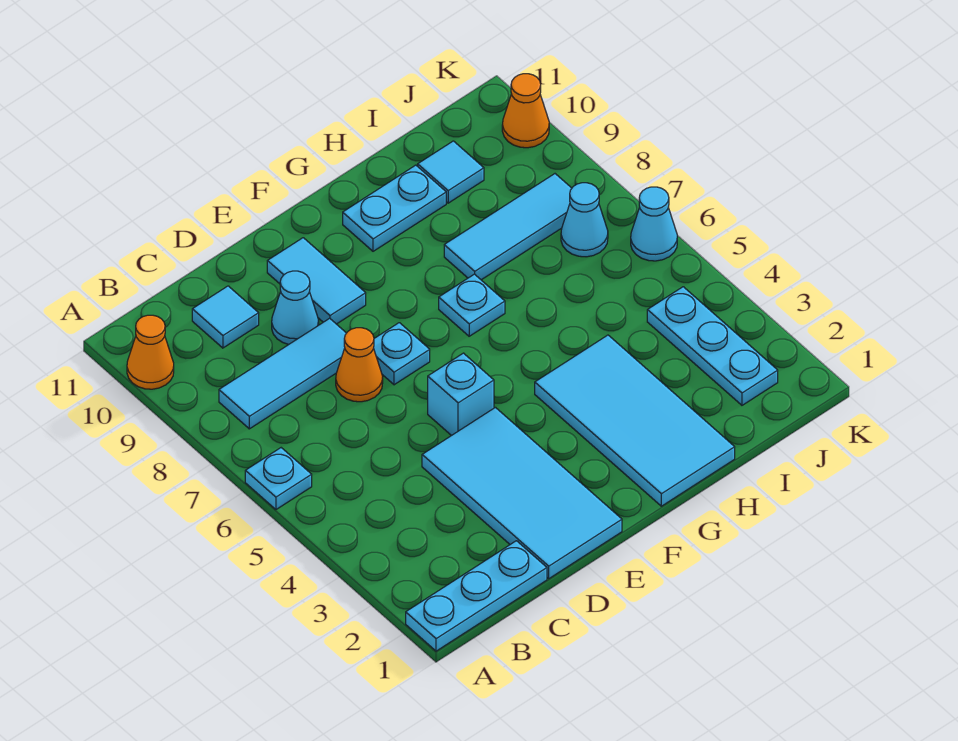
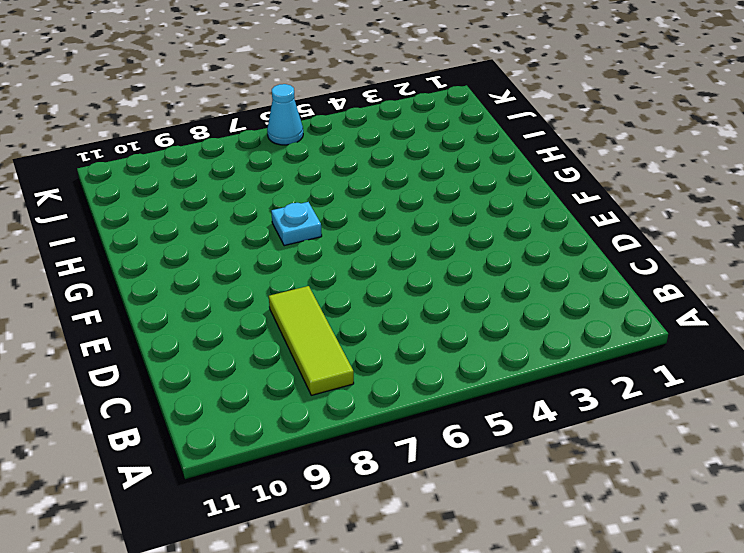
lime tile B8:D8 level 1 -> cyan tile B8:D8 level 1
none -> cyan plate A1:C1 level 1
none -> cyan plate A6 level 1
none -> orange cone A10 level 1

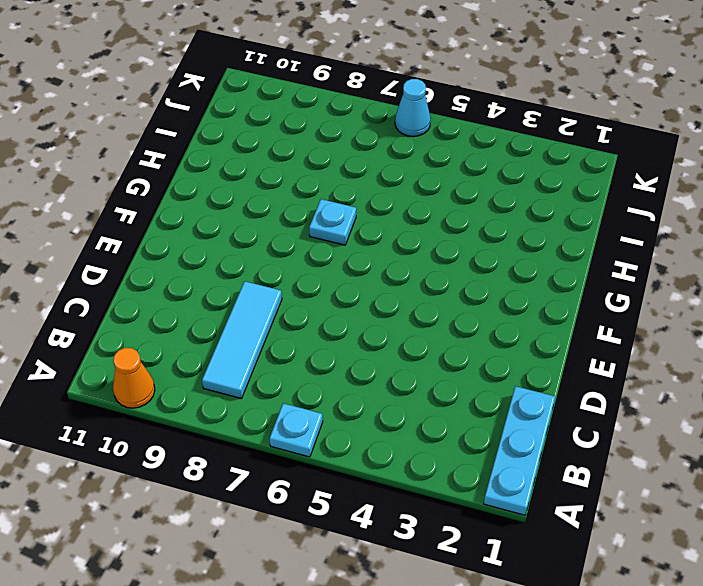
none -> cyan tile C10 level 1
none -> cyan tile D1:E4 level 1
none -> orange cone D7 level 1

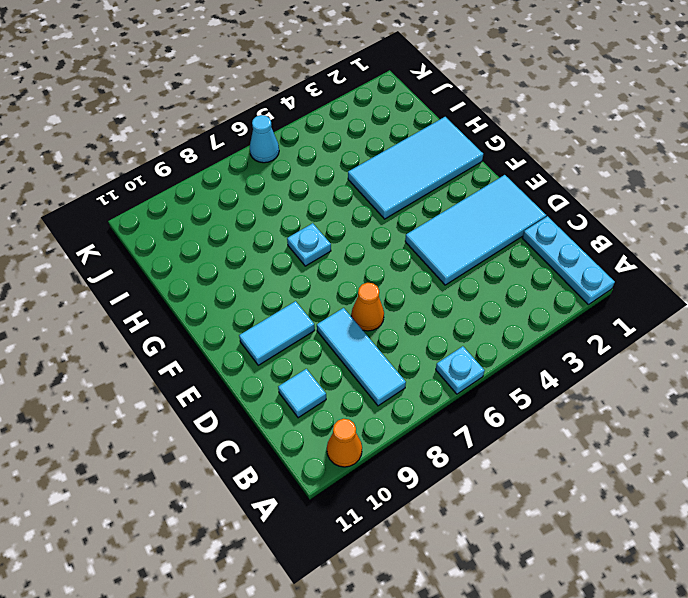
none -> cyan cone D9 level 1
none -> cyan brick E5 level 1
none -> cyan plate E7 level 1

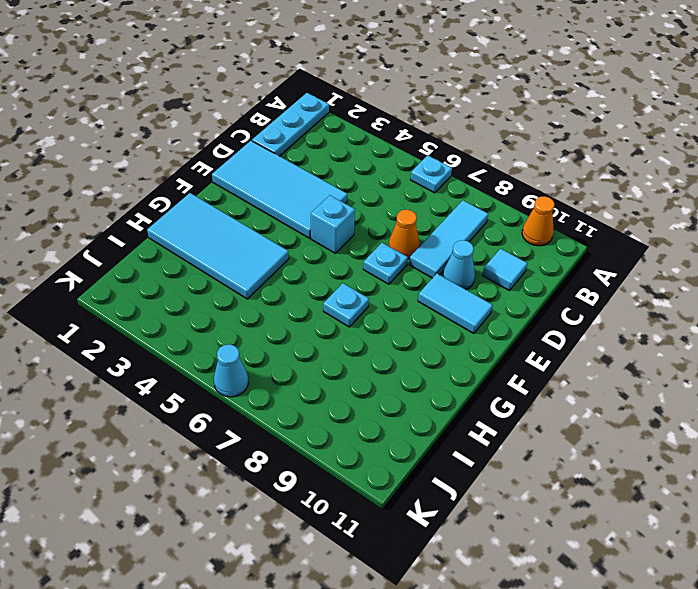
none -> cyan plate G10:H10 level 1
none -> cyan tile H8:J8 level 1
none -> cyan tile I10 level 1

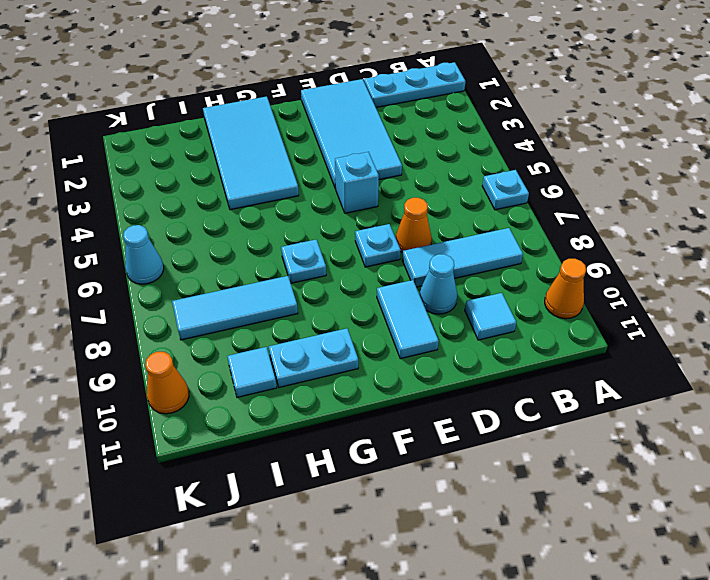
none -> cyan plate J2:J4 level 1
none -> cyan cone J7 level 1

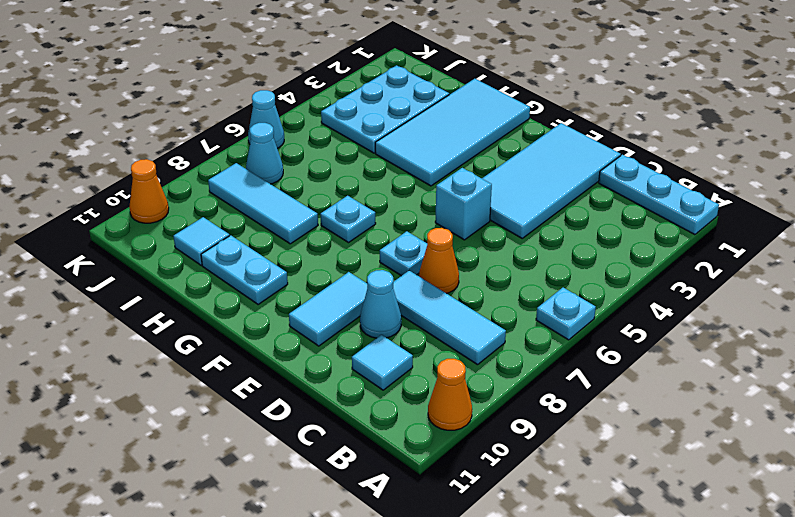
cyan plate I2:J4 level 1 -> cyan plate J2:J4 level 1

